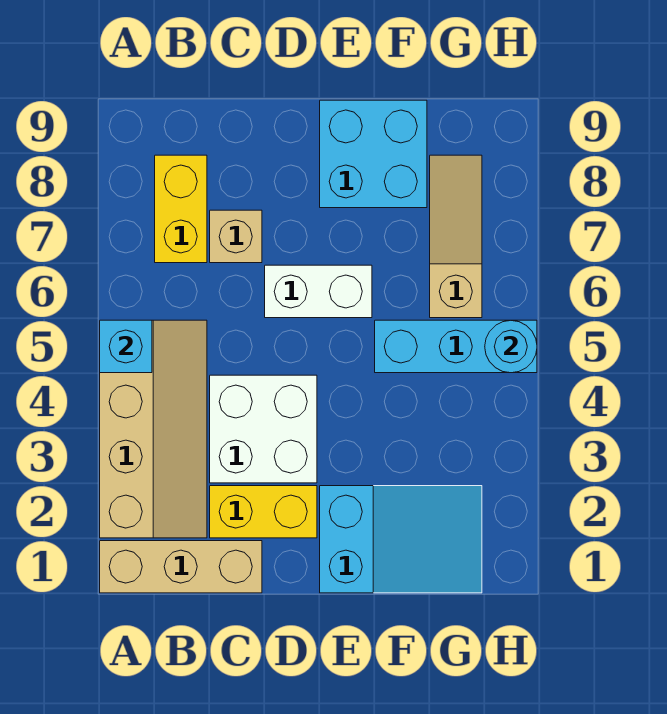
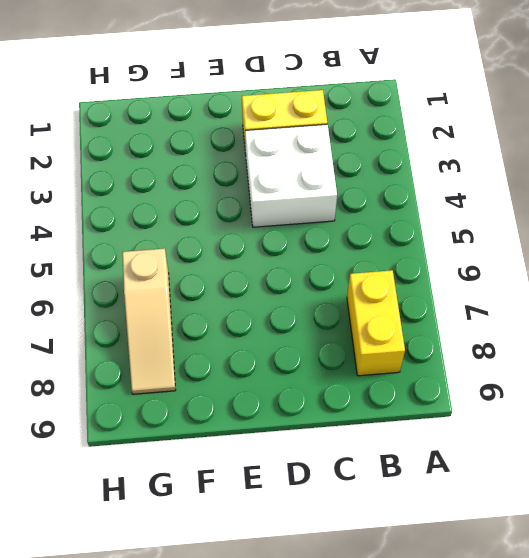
none -> tan brick A1:C1 level 1
none -> tan slope A2:B5 level 1 top A
none -> tan brick C7 level 1

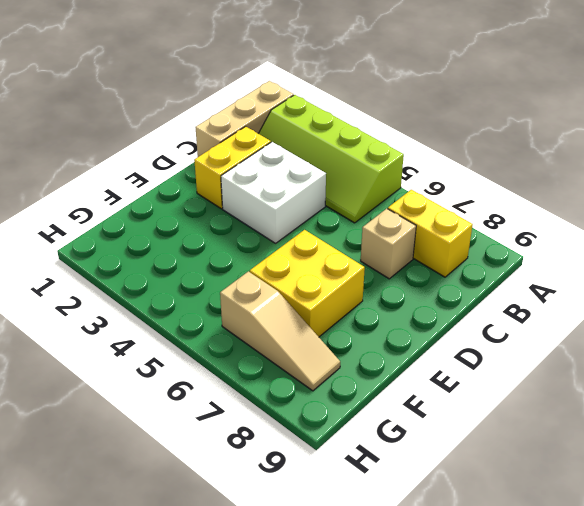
lime slope A2:B5 level 1 top A -> tan slope A2:B5 level 1 top A
yellow brick E6:F7 level 1 -> white brick D6:E6 level 1
none -> cyan slope E1:G2 level 1 top E
none -> cyan brick E8:F9 level 1
none -> cyan brick F5:H5 level 1

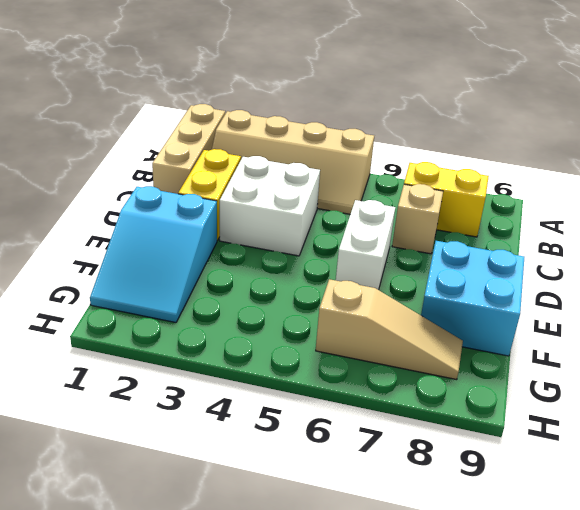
none -> cyan brick F5:H5 level 1
none -> cyan brick A5 level 2
none -> cyan round brick H5 level 2

